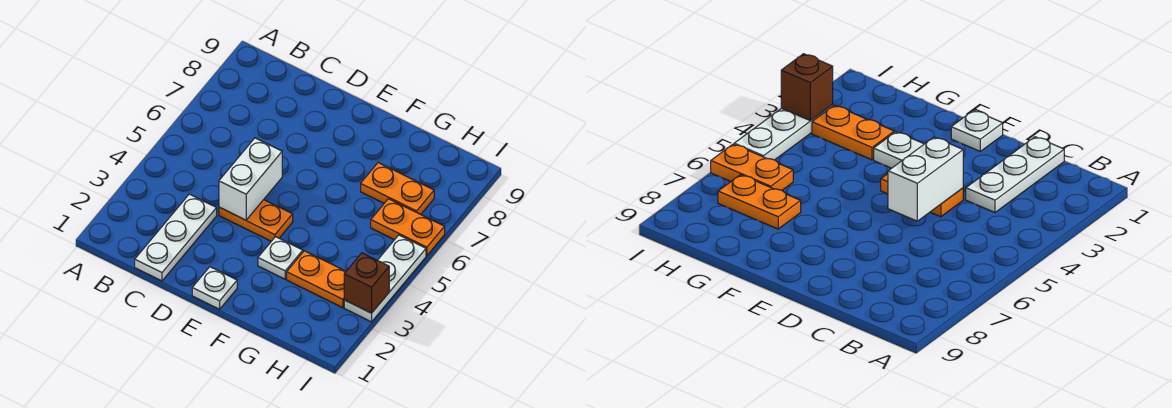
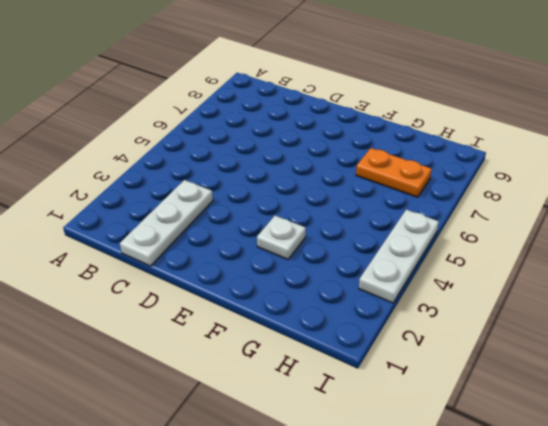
none -> orange plate D4:E4 level 1
none -> white plate E1 level 1

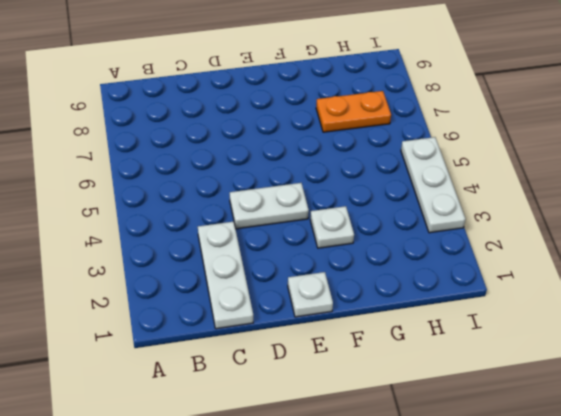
white plate D4:E4 level 1 -> orange plate D4:E4 level 1
none -> orange plate G3:H3 level 1
none -> orange plate H6:I6 level 1

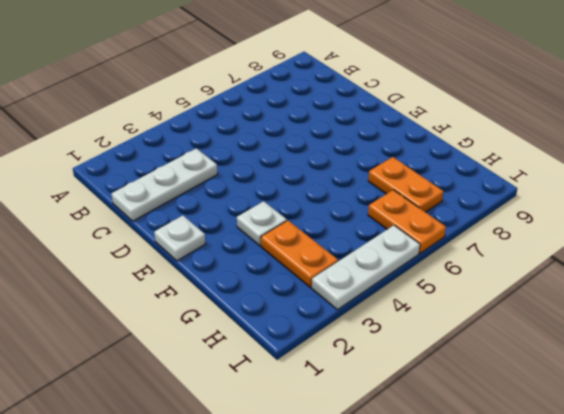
none -> orange plate D4:E4 level 1
none -> white brick D4:D5 level 2

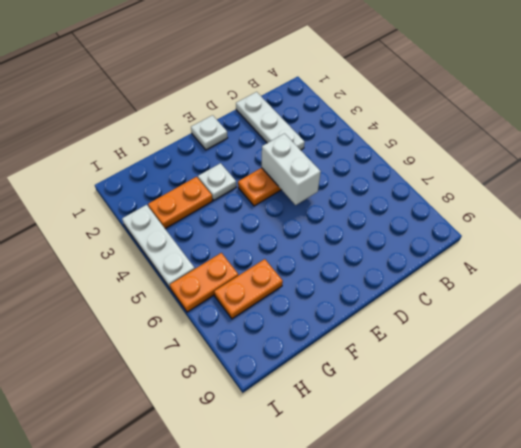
none -> brown brick I3 level 2

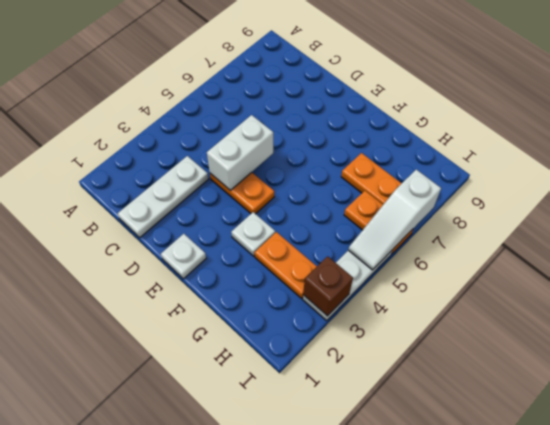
white slope I5:I7 level 2 top 7 -> none

